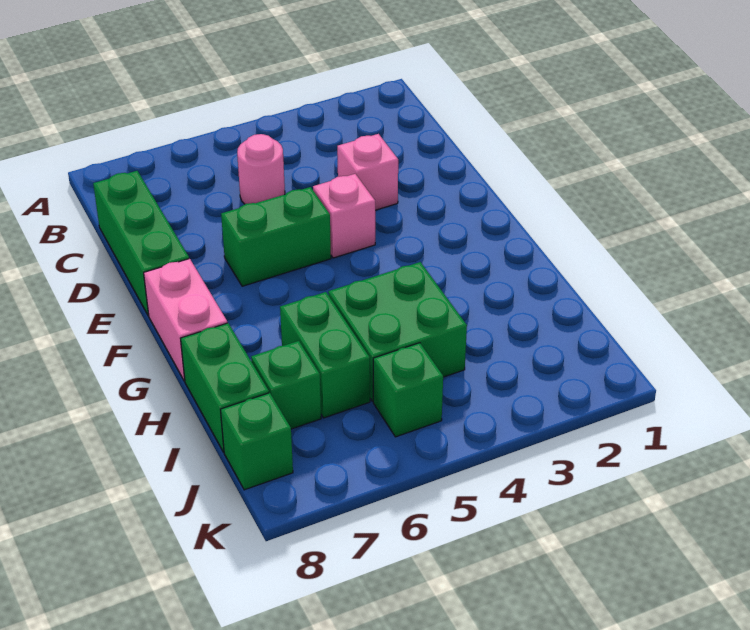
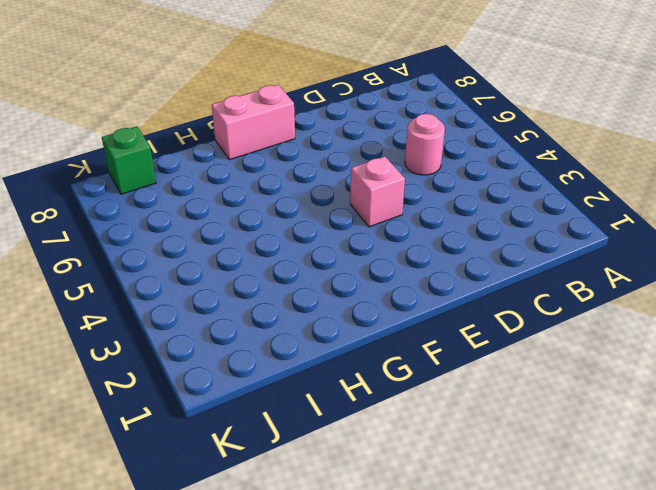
none -> green brick C8:E8 level 1
none -> pink brick D3 level 1
none -> green brick E5:E6 level 1

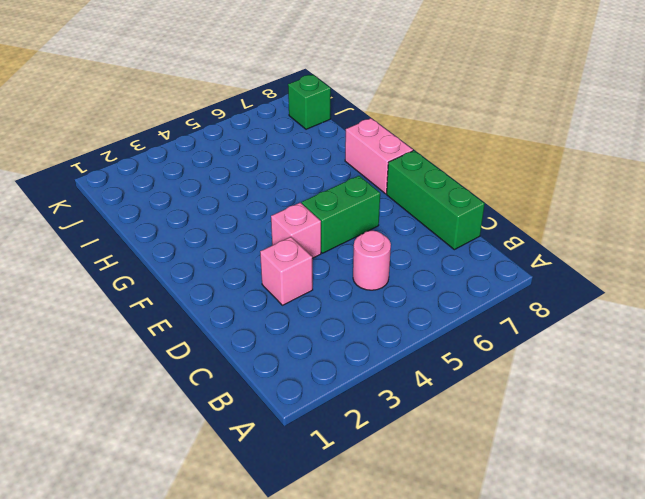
none -> green brick H4:I5 level 1
none -> green brick H6:I6 level 1
none -> green brick H8:I8 level 1

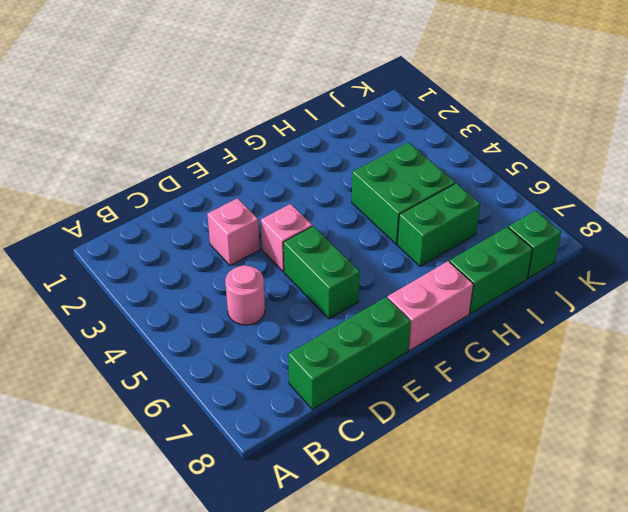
none -> green brick I7 level 1
none -> green brick J5 level 1

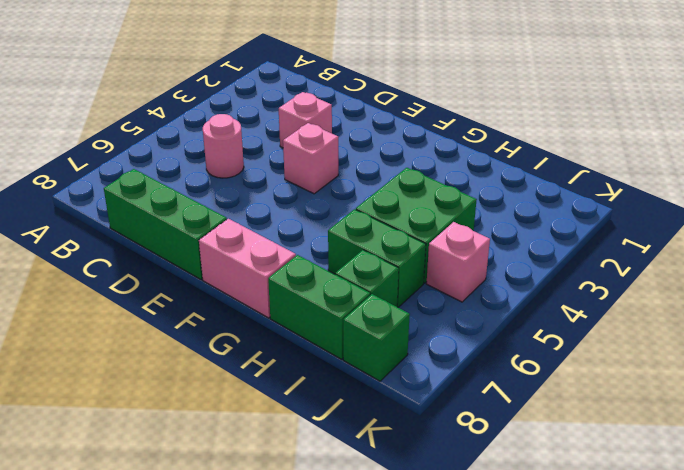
pink brick J5 level 1 -> green brick J5 level 1
none -> green brick E5:E6 level 1

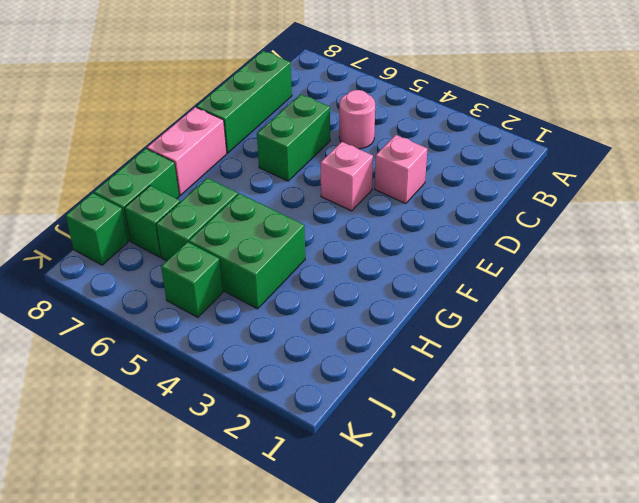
green brick D6:E6 level 1 -> green brick E5:E6 level 1

